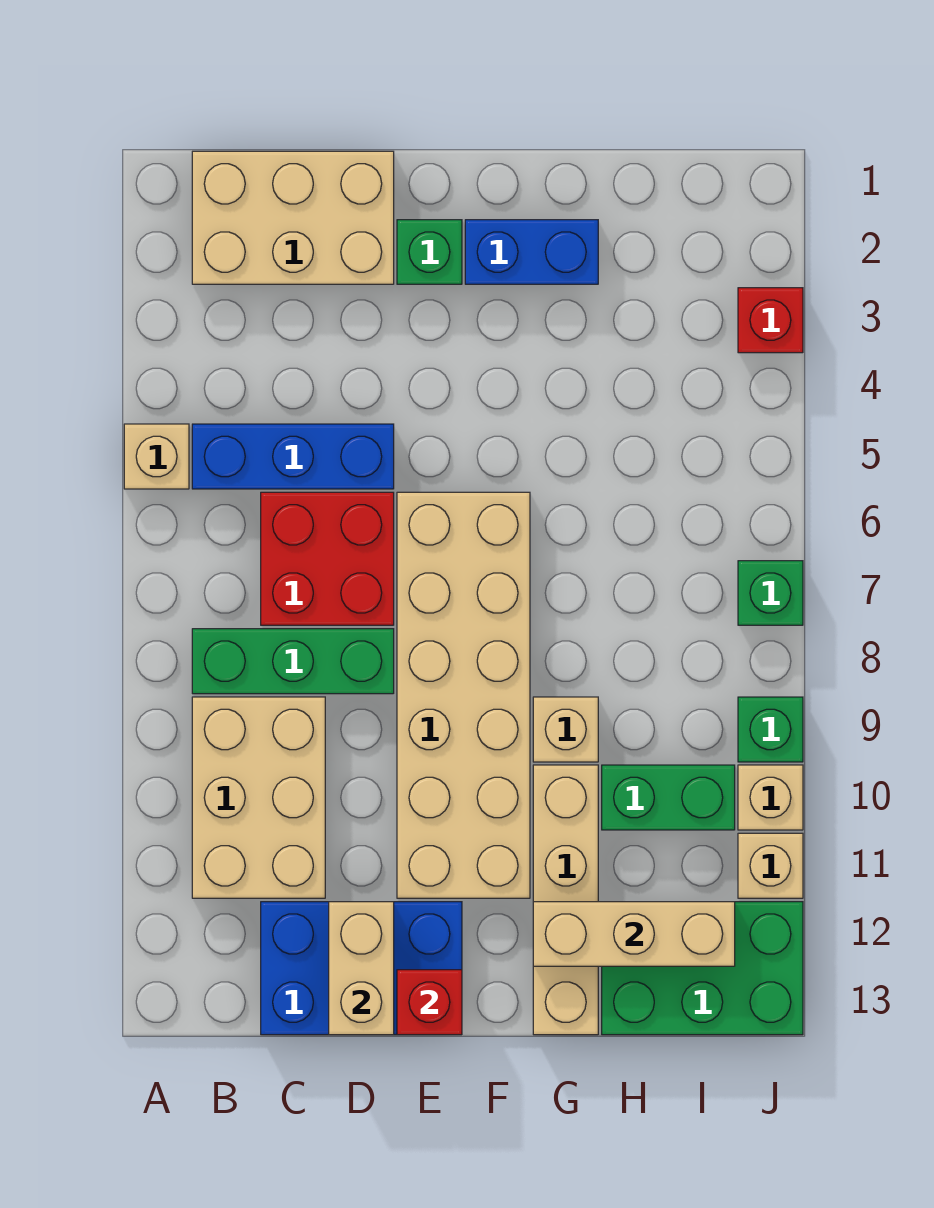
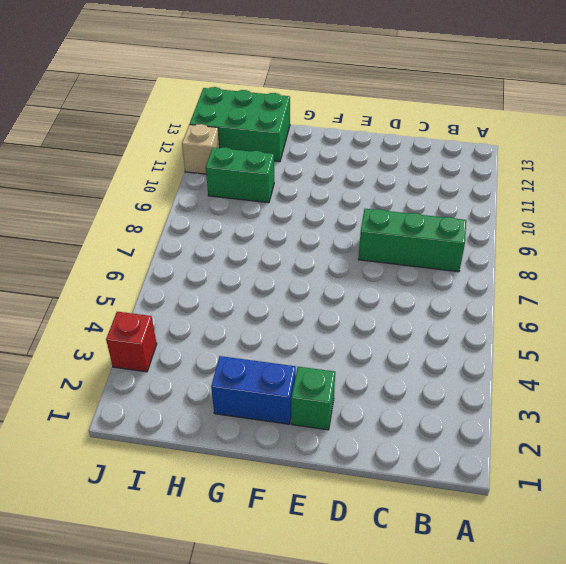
none -> tan brick A5 level 1
none -> tan brick B1:D2 level 1
none -> blue brick B5:D5 level 1

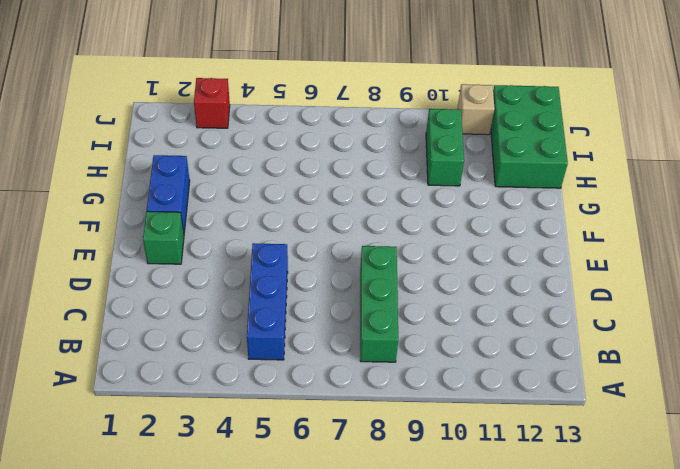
none -> tan brick A5 level 1
none -> tan brick B1:D2 level 1
none -> tan brick B9:C11 level 1

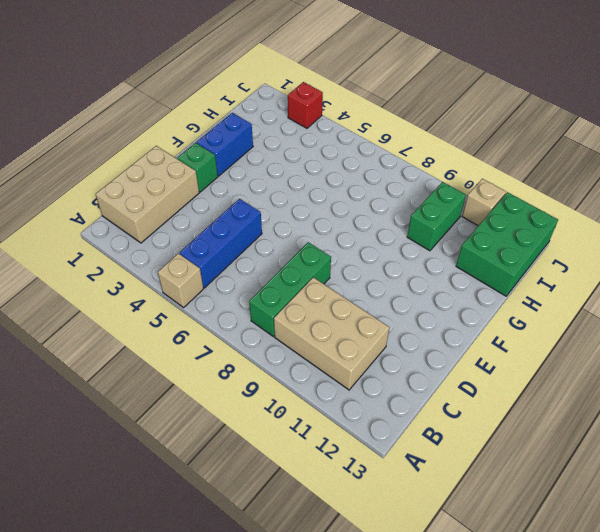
none -> red brick C6:D7 level 1
none -> blue brick C12:E13 level 1
none -> tan brick E6:F11 level 1

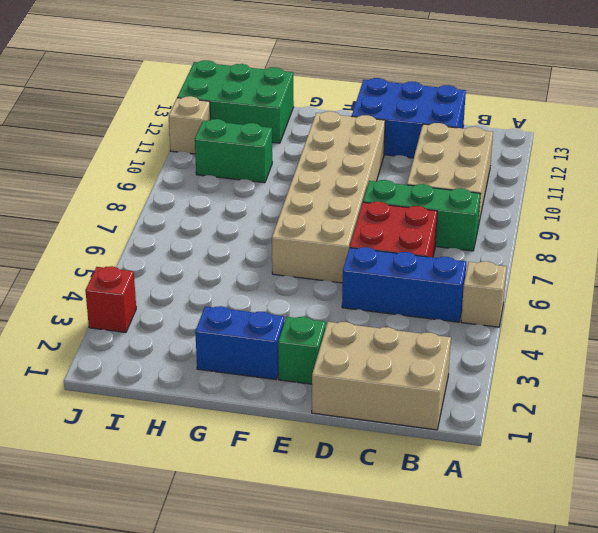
none -> tan brick G9 level 1
none -> tan brick G10:G13 level 1
none -> green brick J7 level 1

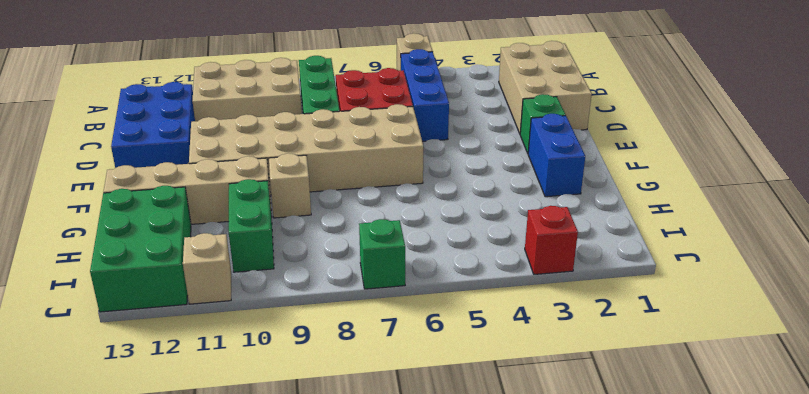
none -> green brick J9 level 1
none -> tan brick J10 level 1
none -> tan brick D12:D13 level 2

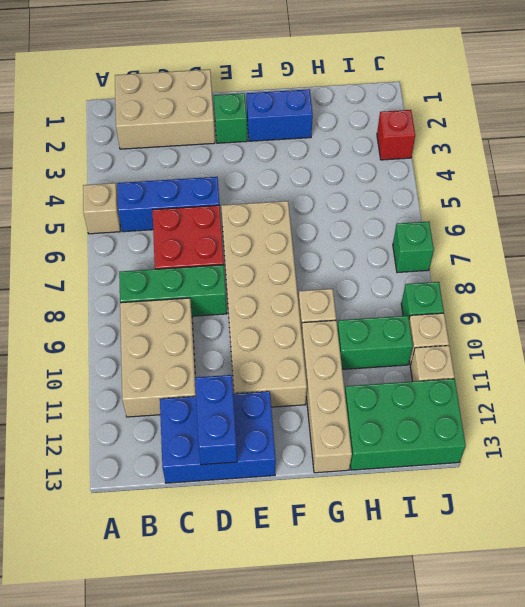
blue brick D12:D13 level 2 -> tan brick D12:D13 level 2
none -> red brick E13 level 2
none -> tan brick G12:I12 level 2

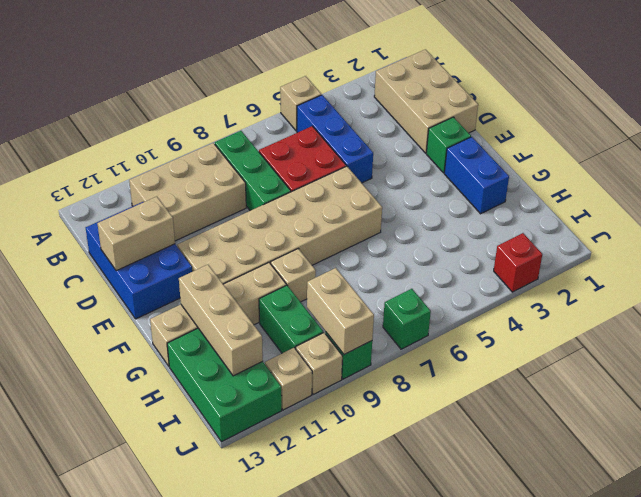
tan brick I9:J9 level 2 -> none
none -> red brick E13 level 2

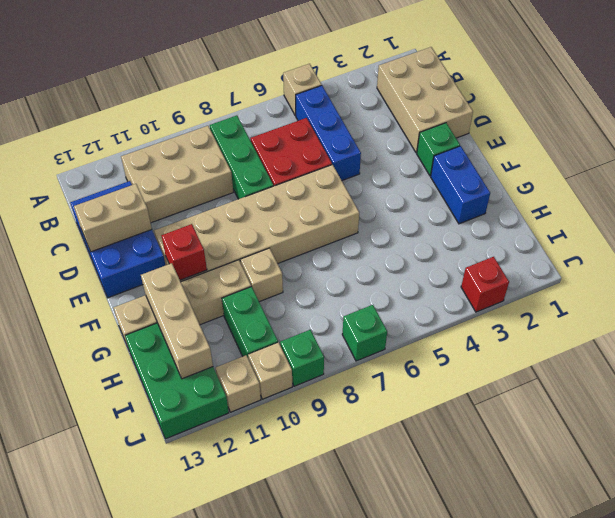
red brick F11 level 2 -> red brick E13 level 2

